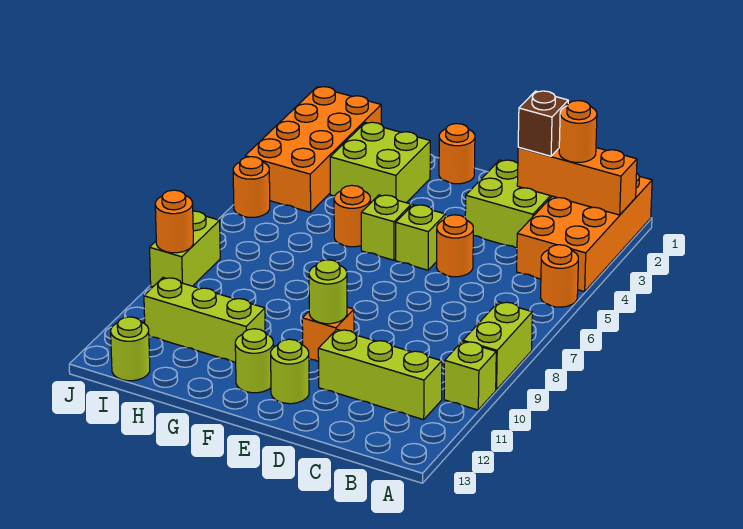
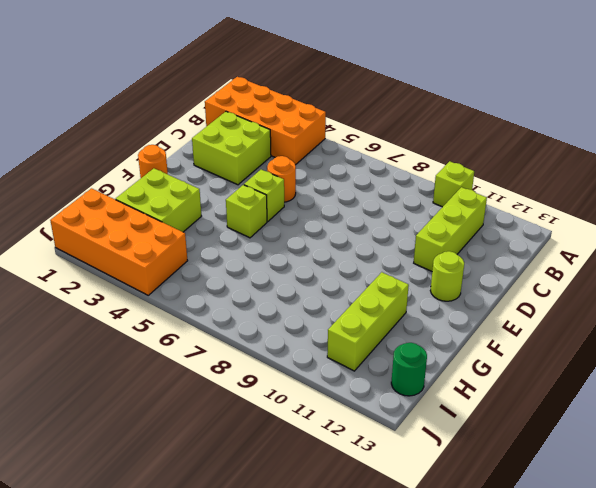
green round brick I13 level 1 -> lime round brick I13 level 1
none -> orange round brick A5 level 1
none -> lime brick A8:A9 level 1
none -> orange brick E10 level 1

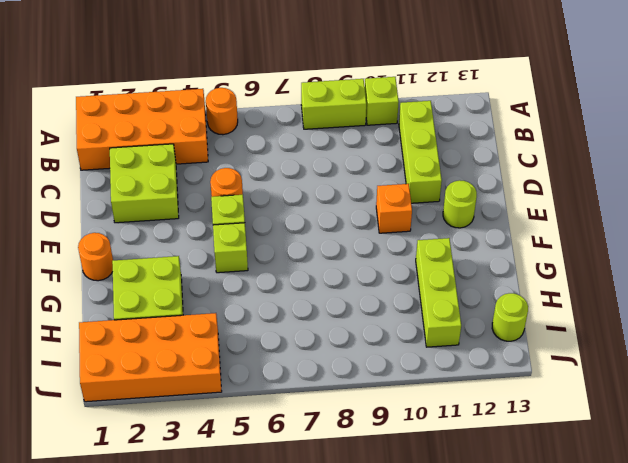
none -> lime round brick F12 level 1
none -> orange round brick G5 level 1
none -> orange round brick J5 level 1

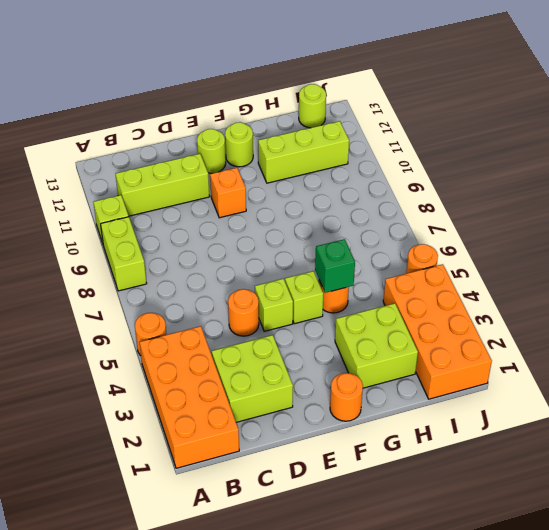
green brick G5 level 2 -> none
none -> lime brick J8:J9 level 1
none -> orange brick A2:C2 level 2
none -> lime round brick E10 level 2

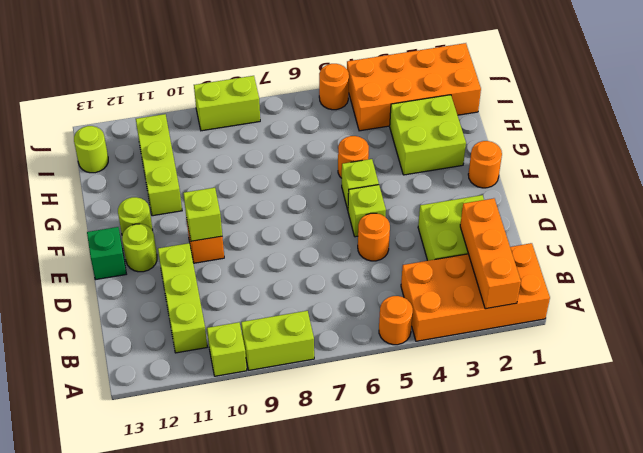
lime brick E10 level 2 -> lime round brick E10 level 2
green brick E13 level 1 -> none
none -> orange round brick J9 level 2
none -> orange round brick B2 level 3
none -> brown brick C2 level 3

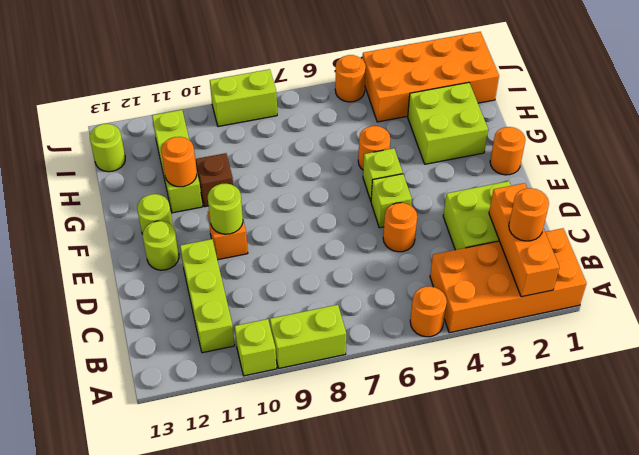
brown brick G10 level 1 -> brown brick C2 level 3
orange round brick G11 level 2 -> orange round brick J9 level 2

